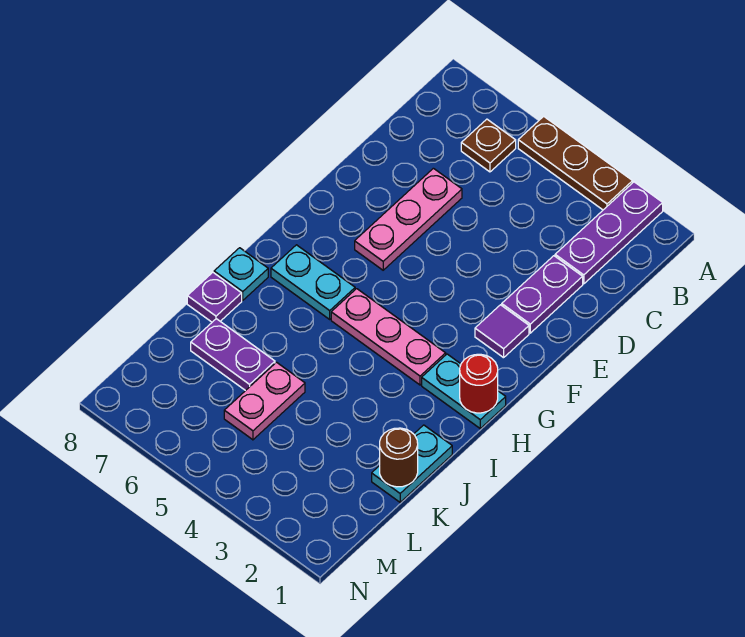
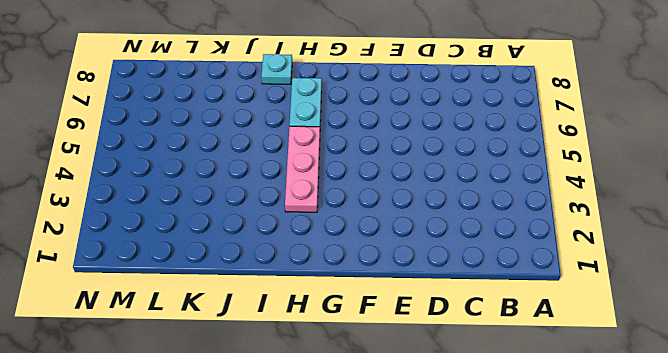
none -> purple plate A2:C2 level 1
none -> brown plate A3:A5 level 1
none -> brown plate B6 level 1

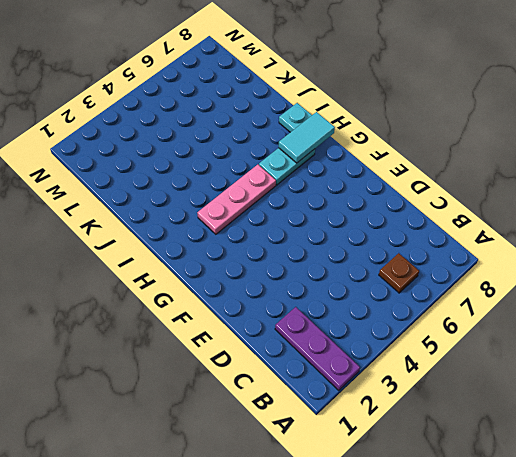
cyan tile H7:H8 level 2 -> none
none -> brown plate A3:A5 level 1
none -> purple plate D2:E2 level 1
none -> pink plate D6:F6 level 1

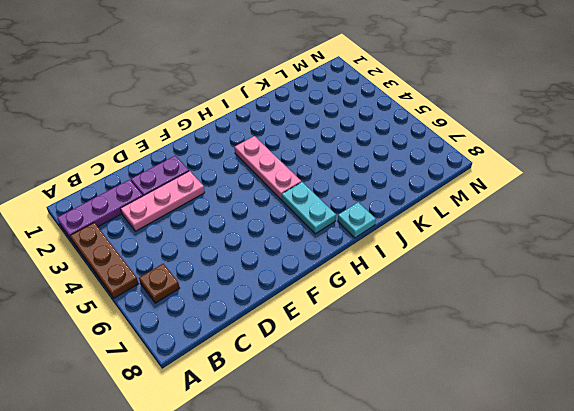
pink plate C3:E3 level 1 -> pink plate D6:F6 level 1
none -> purple tile F2 level 1
none -> cyan plate H1:H2 level 1
none -> cyan plate J1:K1 level 1

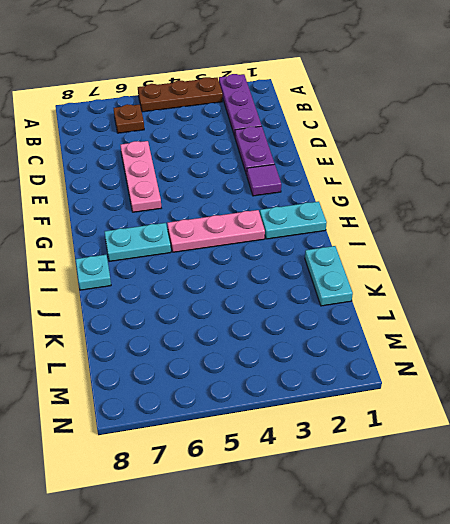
none -> purple plate J8 level 1
none -> pink plate K5:L5 level 1
none -> purple plate K6:K7 level 1

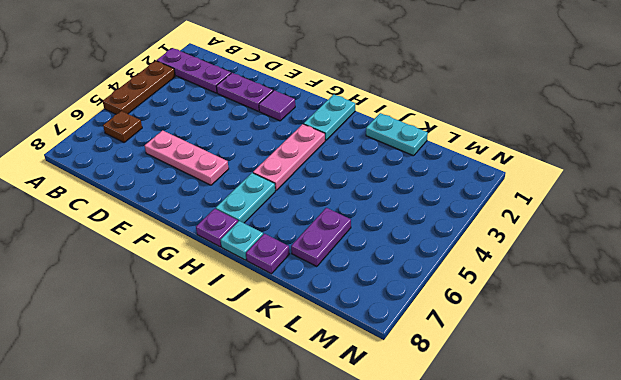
purple plate H8 level 1 -> none
none -> pink plate K5:L5 level 1
none -> red round brick H1 level 2
none -> brown round brick K1 level 2

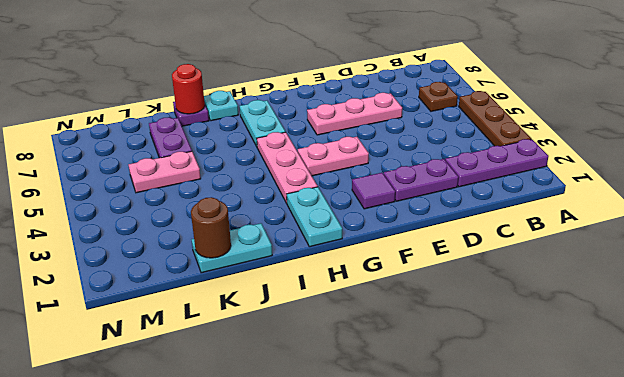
pink plate F4:G4 level 1 -> none
red round brick J8 level 2 -> red round brick H1 level 2

